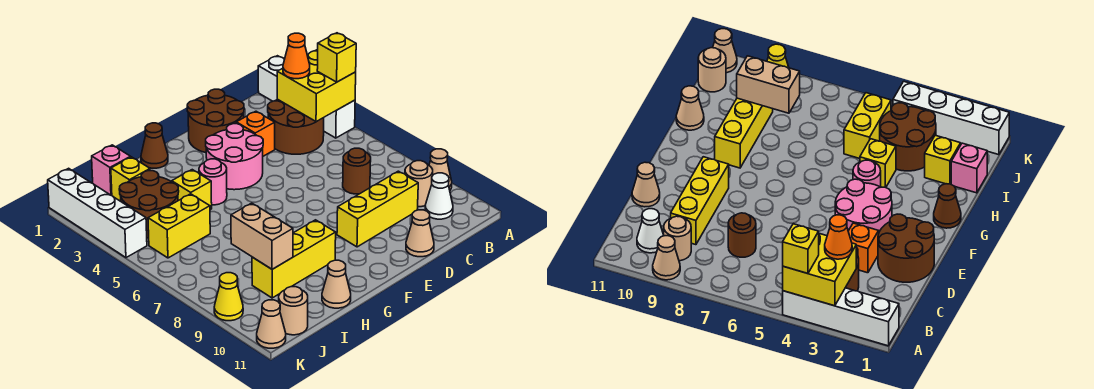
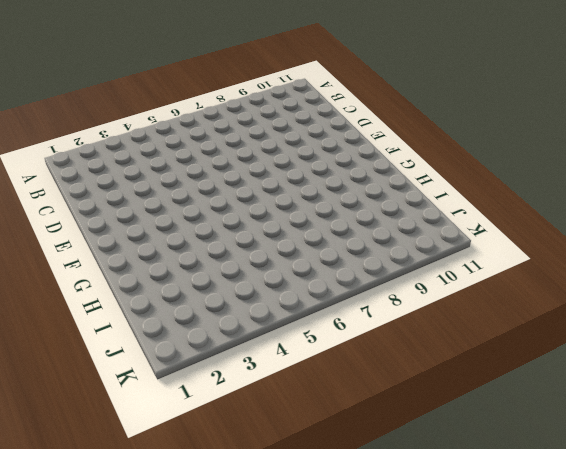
none -> white brick A1:A4 level 1
none -> tan cone A9 level 1
none -> brown round brick B3:C4 level 1

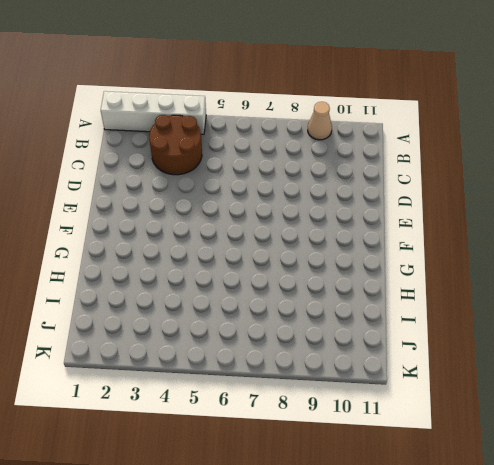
none -> tan round brick B9 level 1
none -> white cone B10 level 1
none -> brown round brick C7 level 1

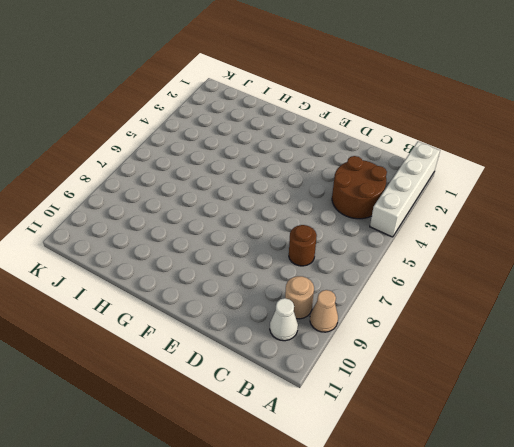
none -> yellow brick C9:E9 level 1
none -> brown round brick D1:E2 level 1
none -> orange brick D3 level 1

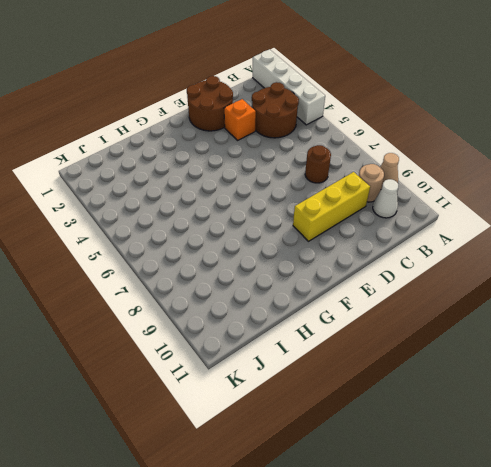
none -> tan cone D11 level 1
none -> pink round brick E3:F4 level 1
none -> brown cone G1 level 1

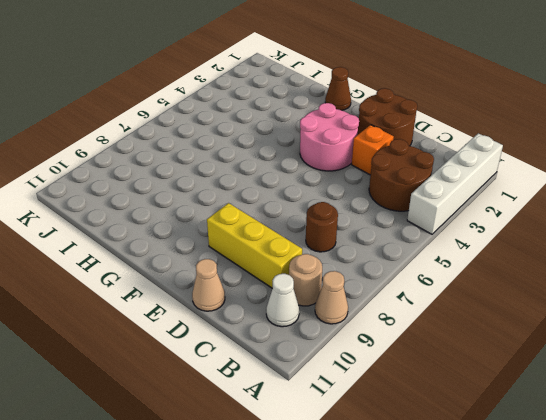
none -> pink round brick G4 level 1
none -> yellow brick G9:I9 level 1
none -> yellow brick H4 level 1

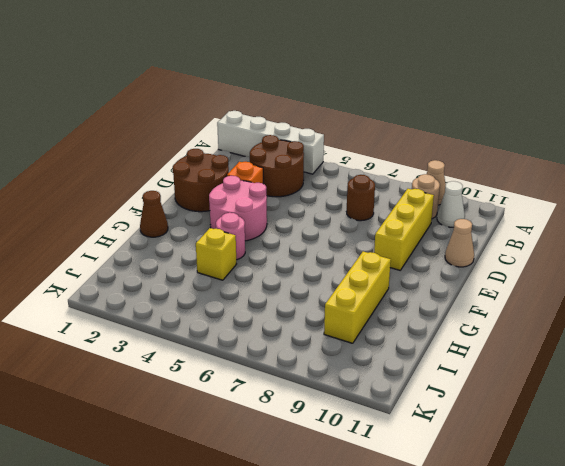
none -> tan cone H11 level 1
none -> pink brick I1 level 1
none -> yellow brick I2 level 1

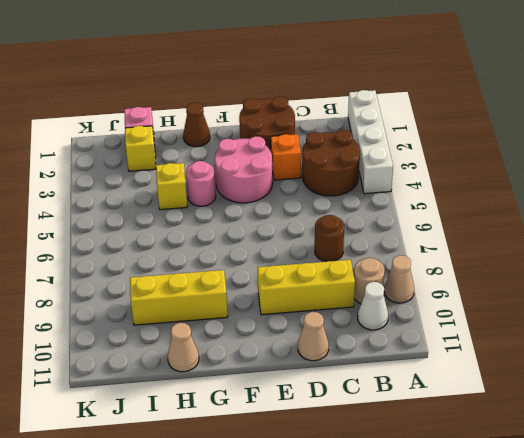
none -> brown round brick I3:J4 level 1
none -> yellow brick I5:J5 level 1
none -> tan round brick J11 level 1

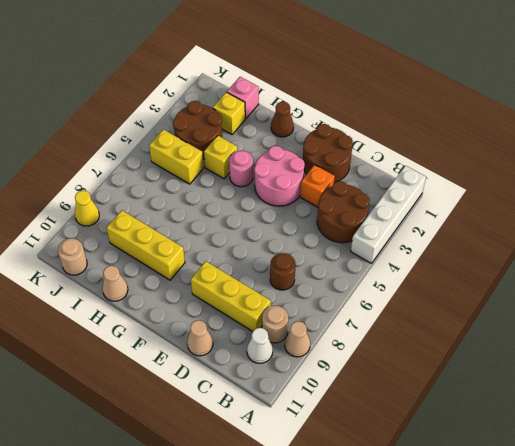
none -> white brick K1:K4 level 1
none -> tan cone K11 level 1
none -> yellow brick A3:B4 level 2

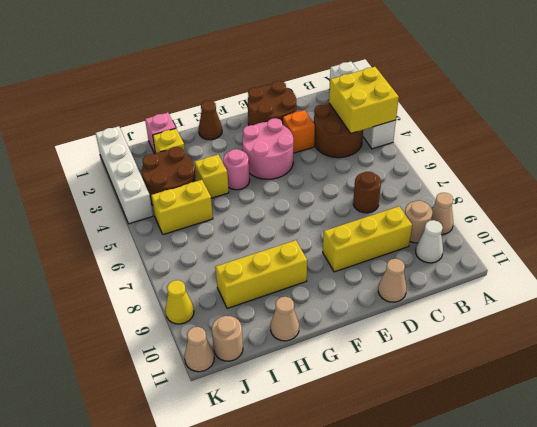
none -> tan brick I8:I9 level 2
none -> yellow brick A4 level 3
none -> orange cone B3 level 3

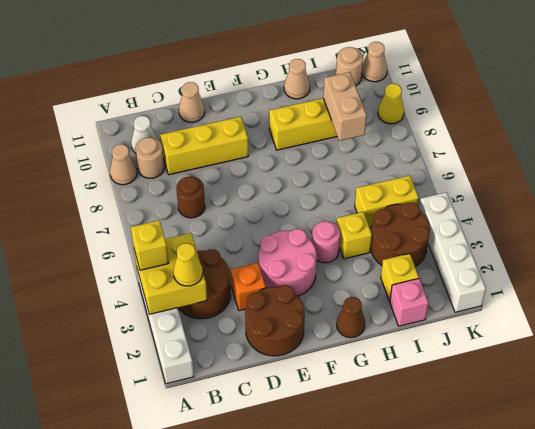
yellow cone B3 level 3 -> orange cone B3 level 3

